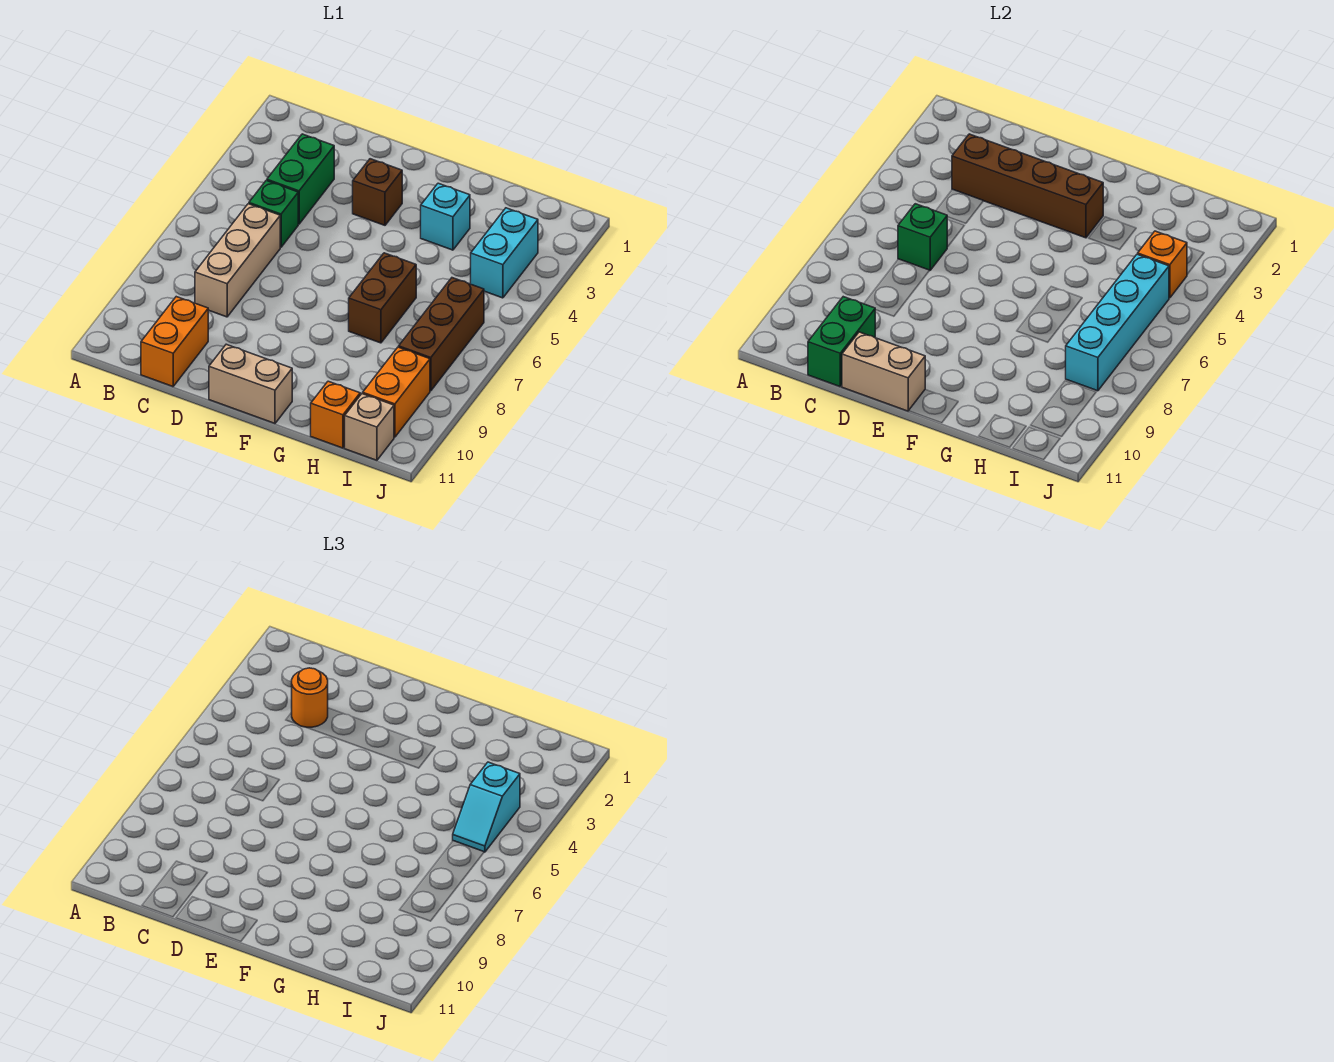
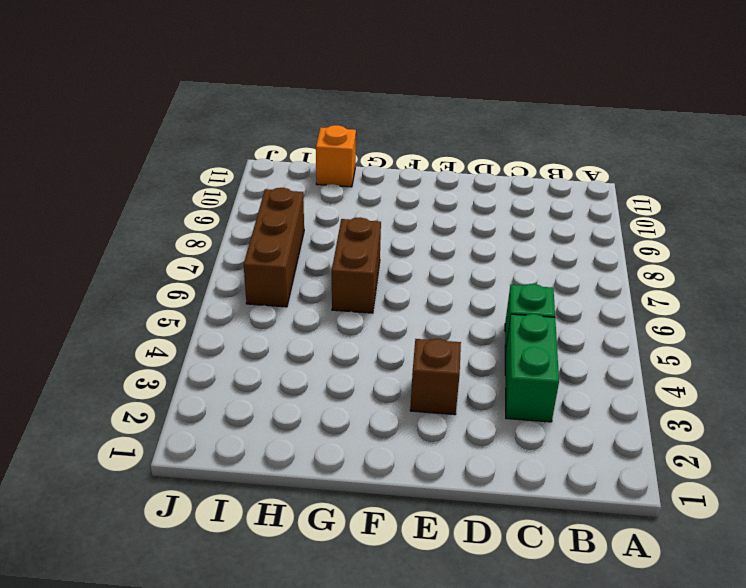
none -> tan brick C6:C8 level 1
none -> orange brick C10:C11 level 1
none -> tan brick E11:F11 level 1

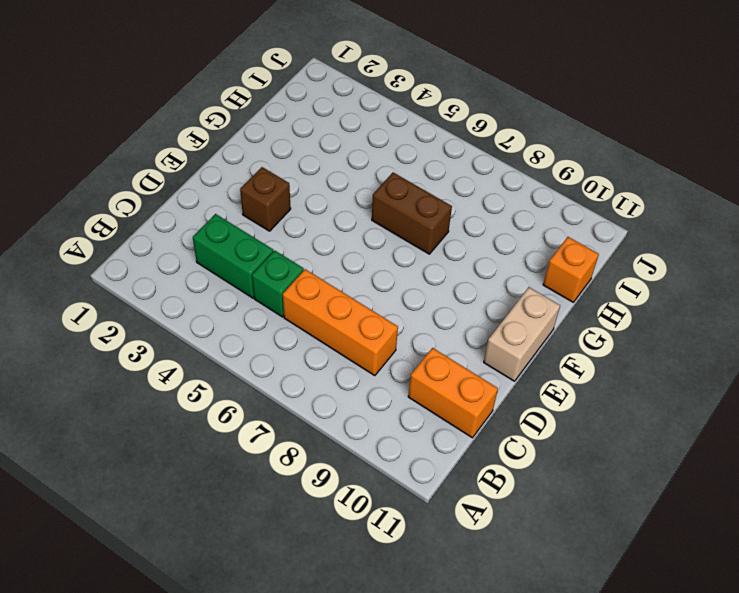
orange brick C6:C8 level 1 -> tan brick C6:C8 level 1
none -> cyan brick G3 level 1
none -> cyan brick I3:I4 level 1
none -> brown brick I6:I8 level 1

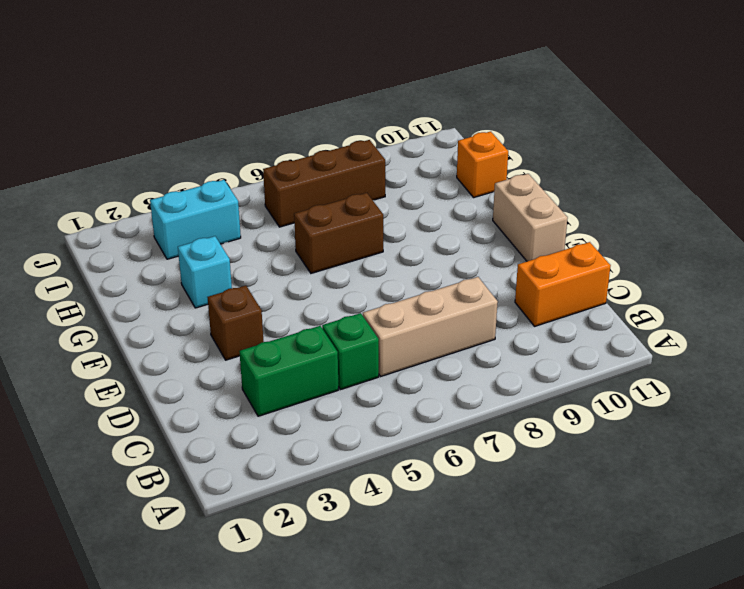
none -> orange brick I9:I10 level 1
none -> tan brick I11 level 1
none -> brown brick C3:F3 level 2

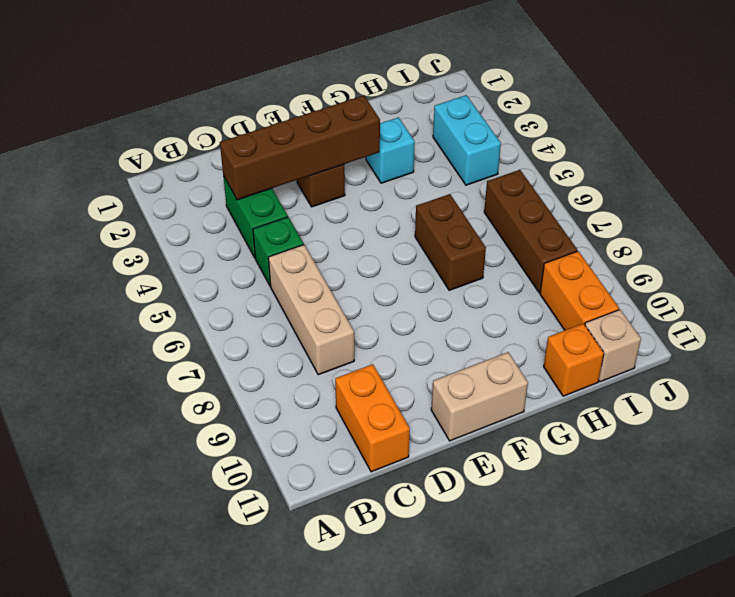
none -> green brick C6 level 2
none -> green brick C10:C11 level 2
none -> tan brick D11:E11 level 2

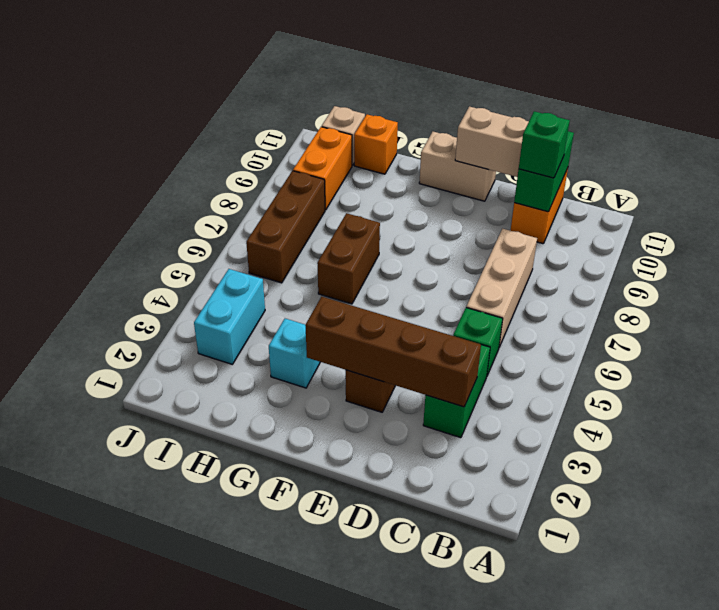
green brick C10 level 3 -> green brick C6 level 2
none -> orange brick I4 level 2
none -> cyan brick I5:I8 level 2
none -> orange round brick C3 level 3

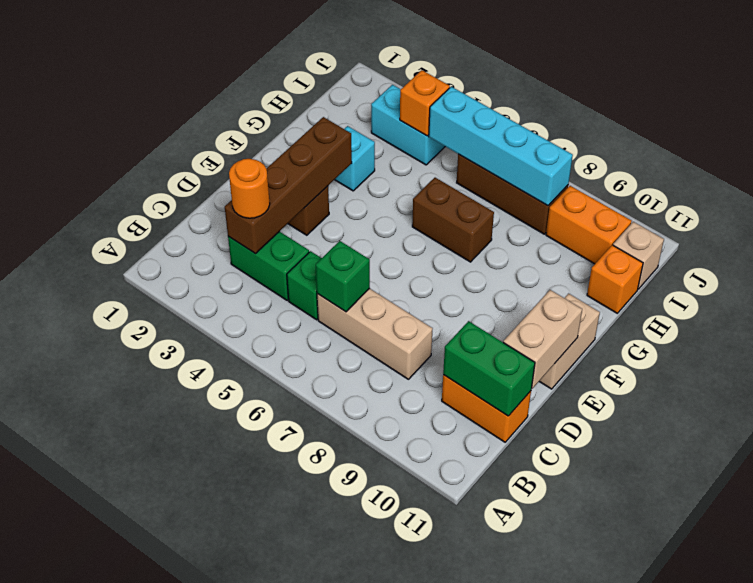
none -> cyan slope I4:I5 level 3 top 4

